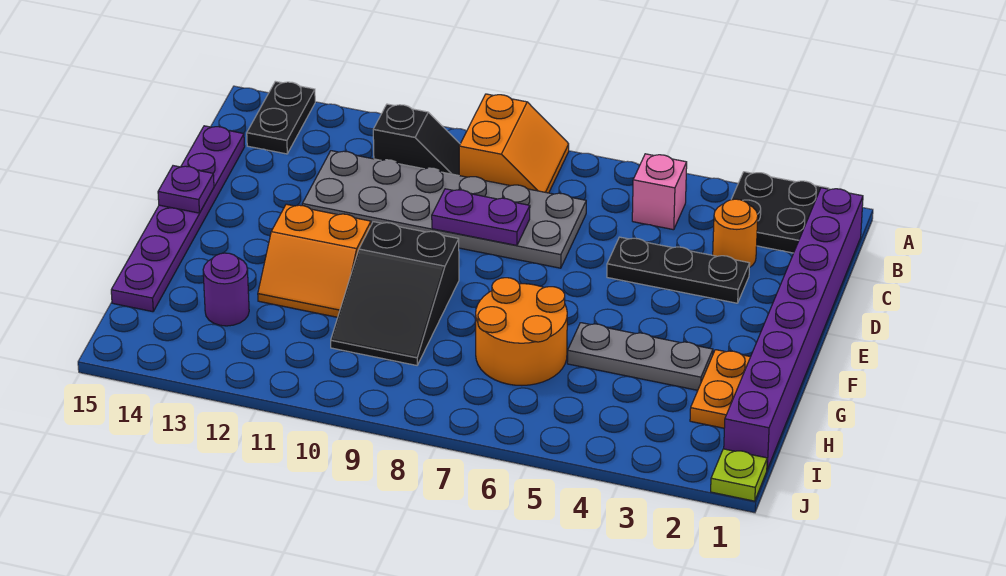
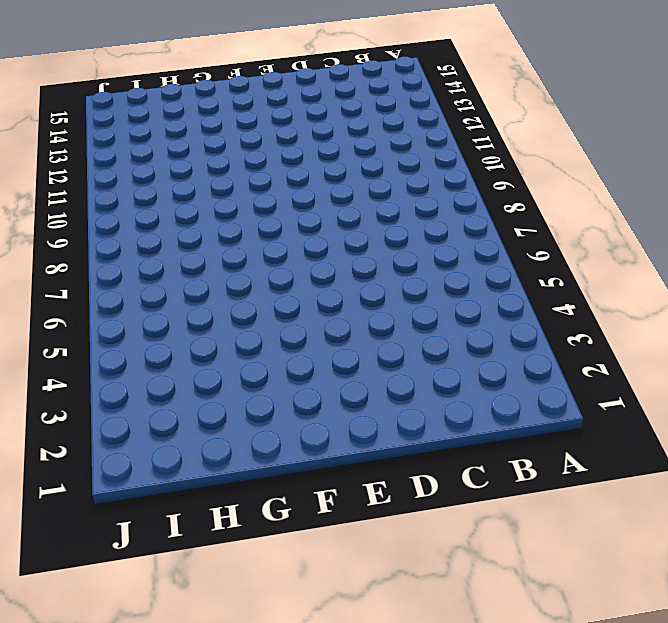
none -> black plate A2:B3 level 1
none -> orange slope A8:B9 level 1 top 9
none -> black plate A14:B14 level 1

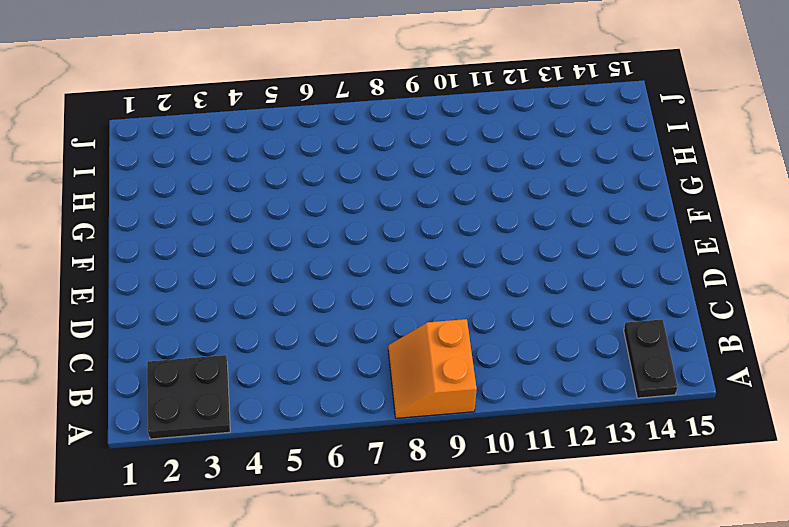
none -> purple brick B1:I1 level 1
none -> pink brick B5 level 1
none -> black slope B10:B11 level 1 top 11

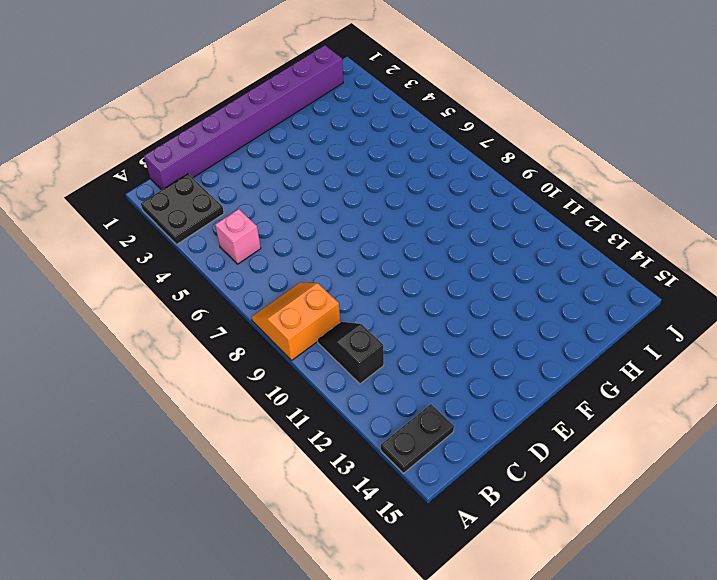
none -> orange round brick C3 level 1
none -> grey plate C7:D12 level 1
none -> purple plate C15:H15 level 1

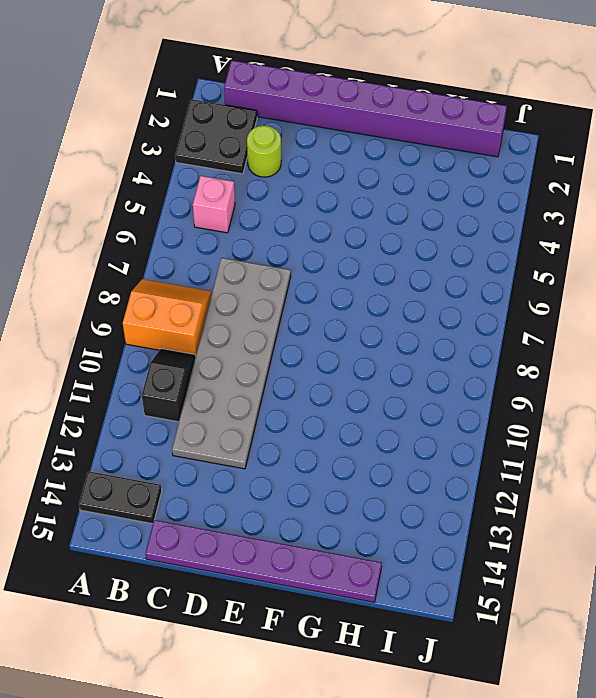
lime round brick C3 level 1 -> orange round brick C3 level 1
none -> black plate D3:D5 level 1
none -> black slope F9:H10 level 1 top F
none -> orange slope F11:G12 level 1 top F

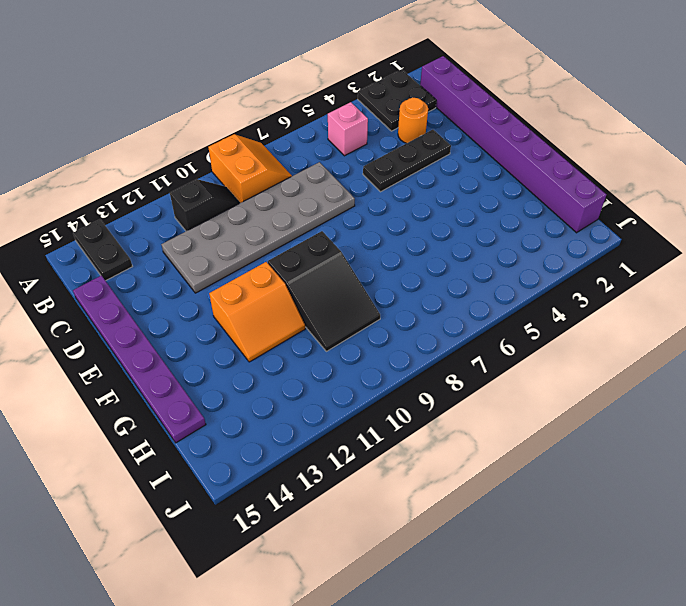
none -> orange plate G2:H2 level 1
none -> grey plate G3:G5 level 1
none -> orange round brick G6:H7 level 1

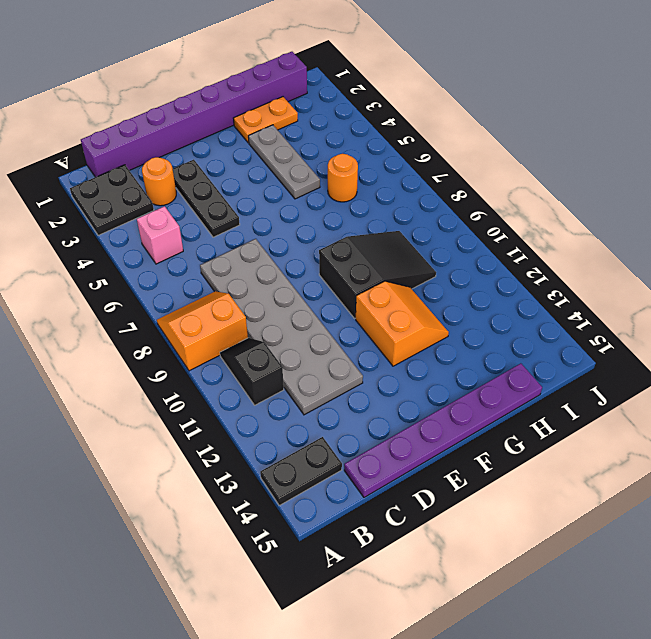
orange round brick H6 level 1 -> orange round brick G6:H7 level 1
none -> purple round brick H13 level 1
none -> lime plate J1 level 1
none -> purple plate D8:D9 level 2

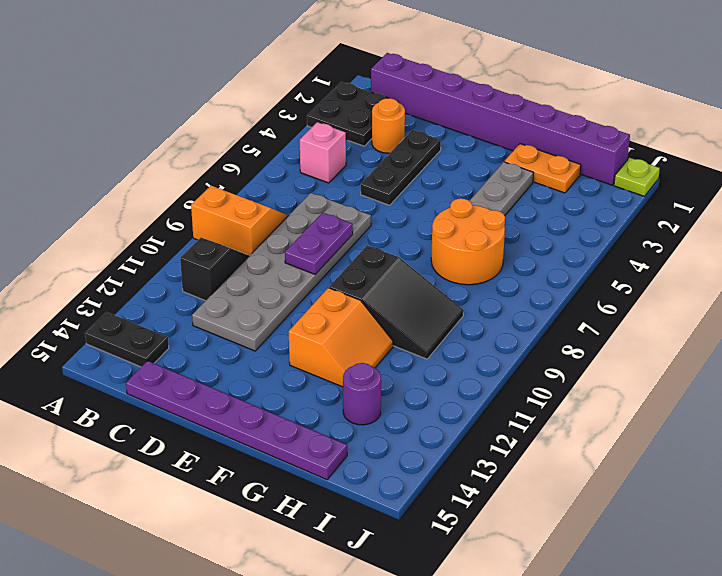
none -> purple plate E15 level 2

